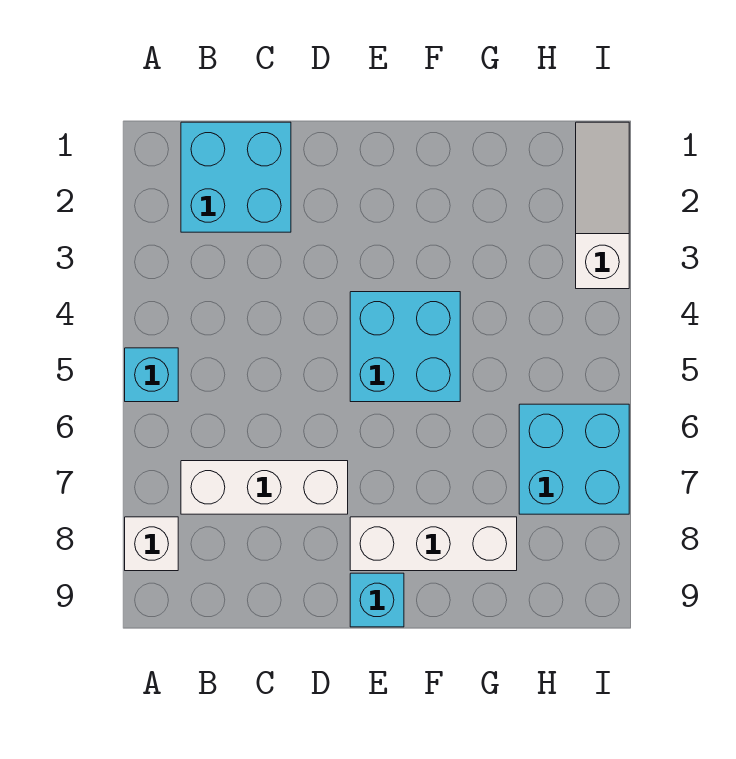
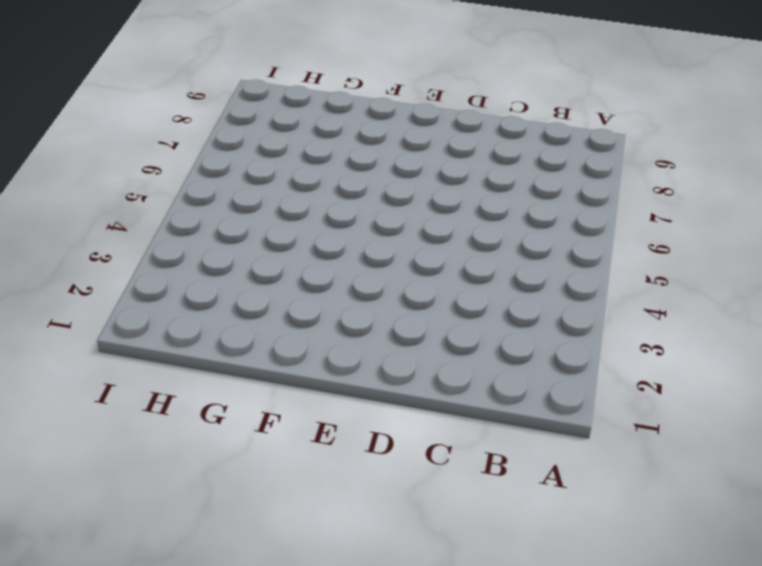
none -> cyan brick A5 level 1
none -> white brick A8 level 1

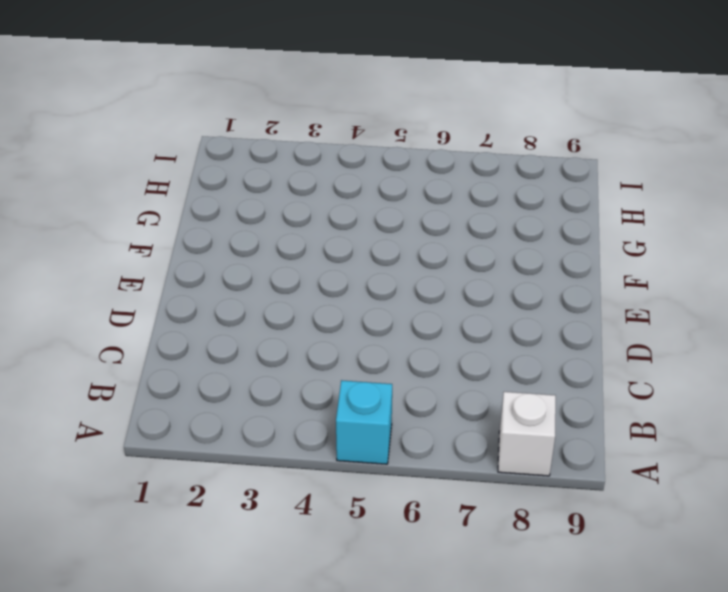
none -> cyan brick B1:C2 level 1
none -> white brick B7:D7 level 1

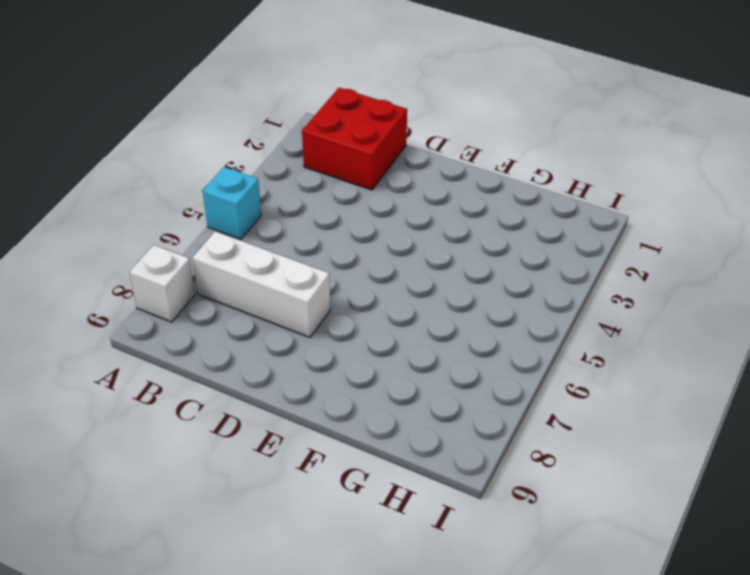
red brick B1:C2 level 1 -> cyan brick B1:C2 level 1
none -> cyan brick E4:F5 level 1
none -> white brick E8:G8 level 1

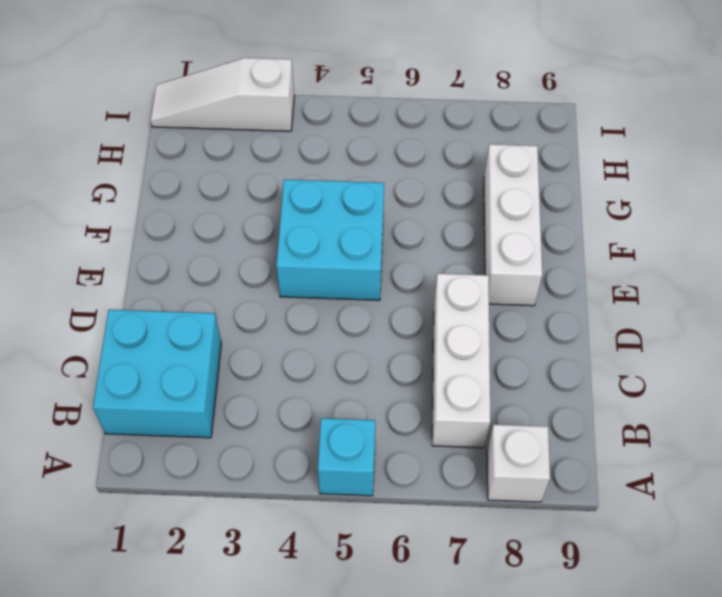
none -> cyan brick E9 level 1
none -> cyan brick H6:I7 level 1

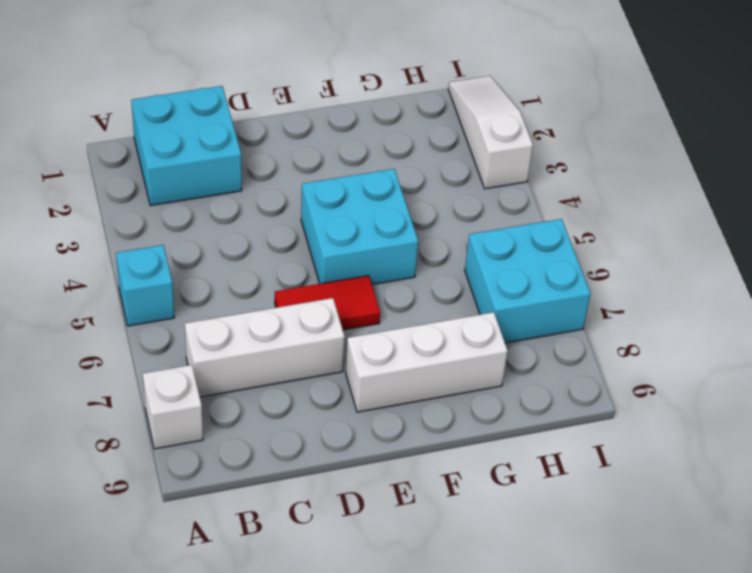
red tile D6:E6 level 1 -> none
none -> cyan brick E9 level 1

